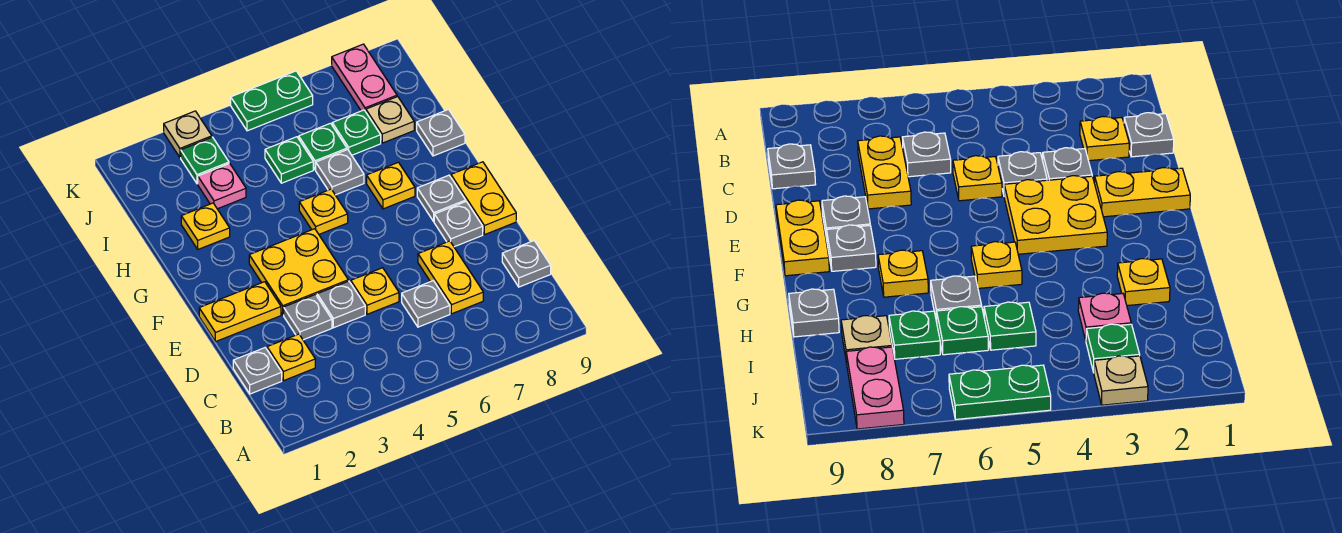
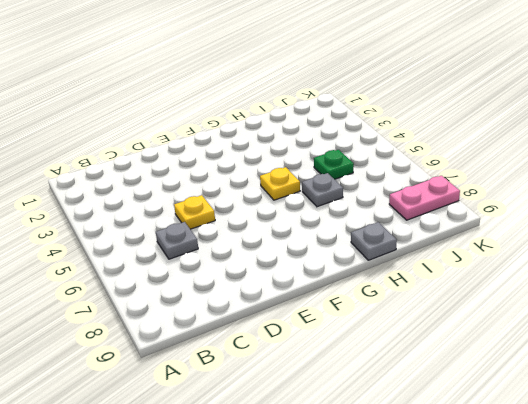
none -> grey plate C1 level 1
none -> yellow plate C2 level 1
none -> yellow plate C7:D7 level 1

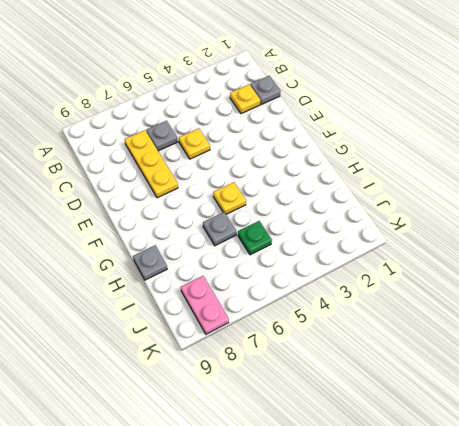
yellow plate C7:E7 level 1 -> yellow plate C7:D7 level 1
none -> grey plate C9 level 1
none -> grey plate D3 level 1
none -> grey plate D4 level 1

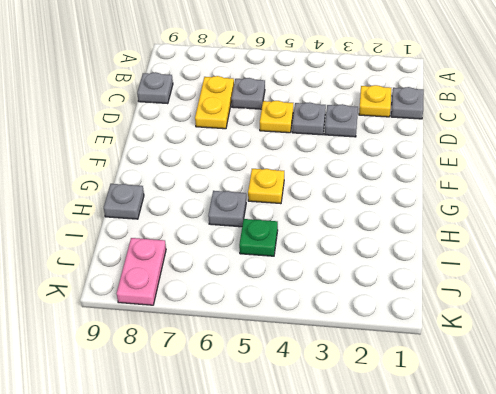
none -> yellow plate E1:E2 level 1
none -> yellow plate E3:F4 level 1
none -> grey plate E8 level 1

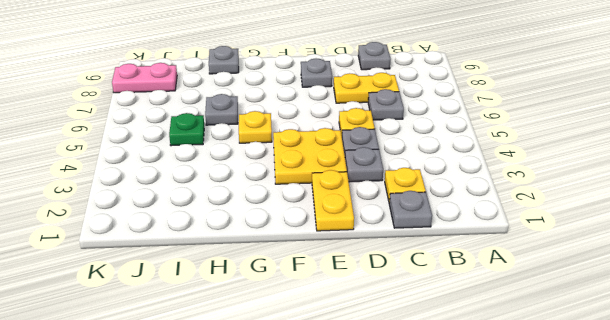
none -> yellow plate E9:F9 level 1
none -> grey plate F8 level 1
none -> yellow plate G7 level 1

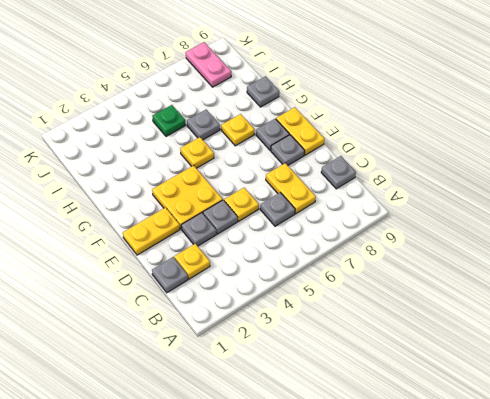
none -> yellow plate H2 level 1
none -> pink plate I3 level 1
none -> green plate I6 level 1

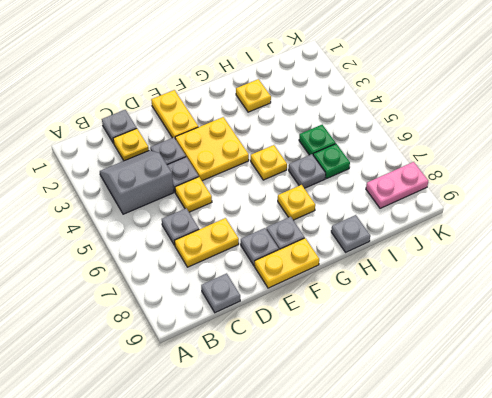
grey slope B3:C4 level 1 top 4 -> none
none -> pink plate I3 level 1
none -> green plate I7 level 1
none -> tan plate I8 level 1

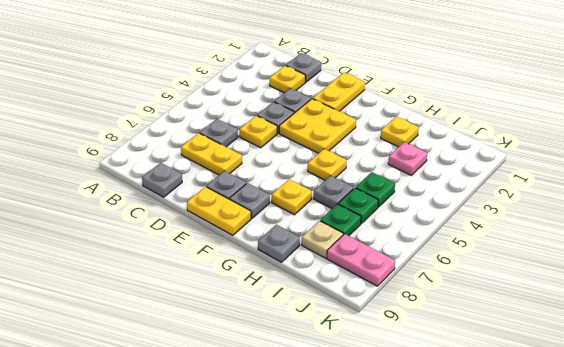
none -> green plate J3 level 1
none -> tan plate K3 level 1
none -> green plate K5:K6 level 1

